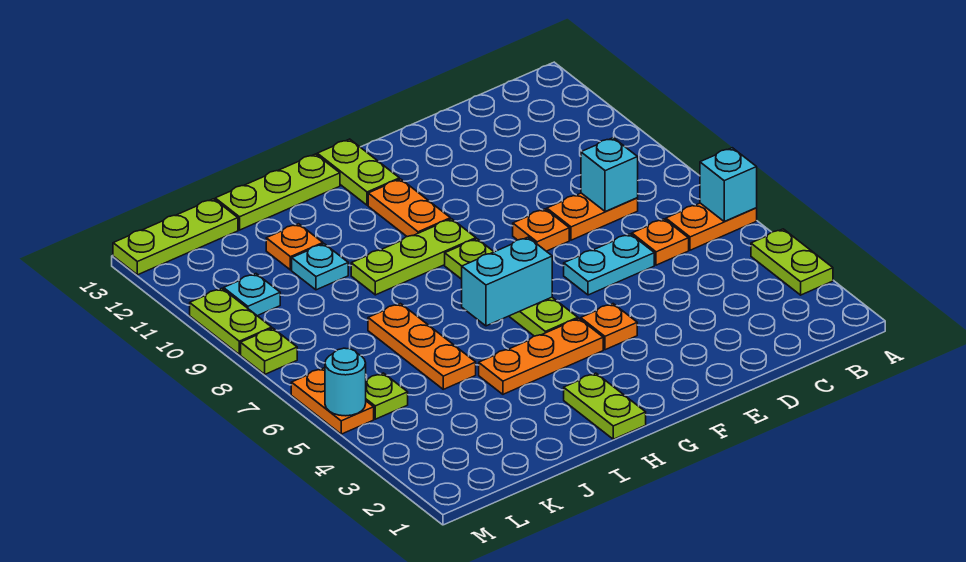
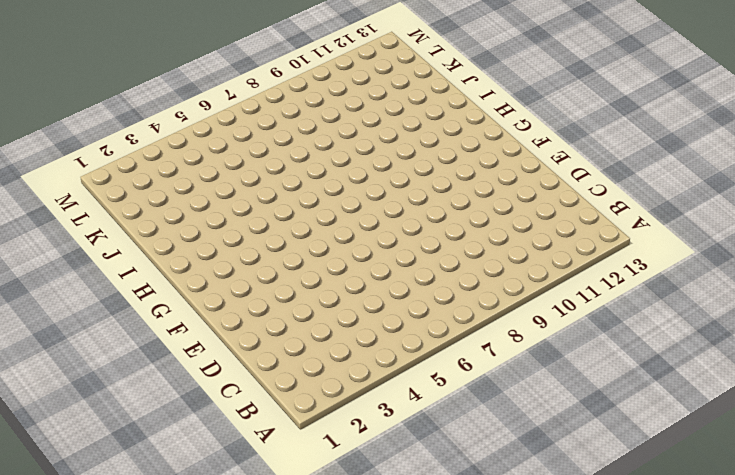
none -> lime plate A3:A4 level 1
none -> orange plate A6:B6 level 1
none -> orange plate C6 level 1

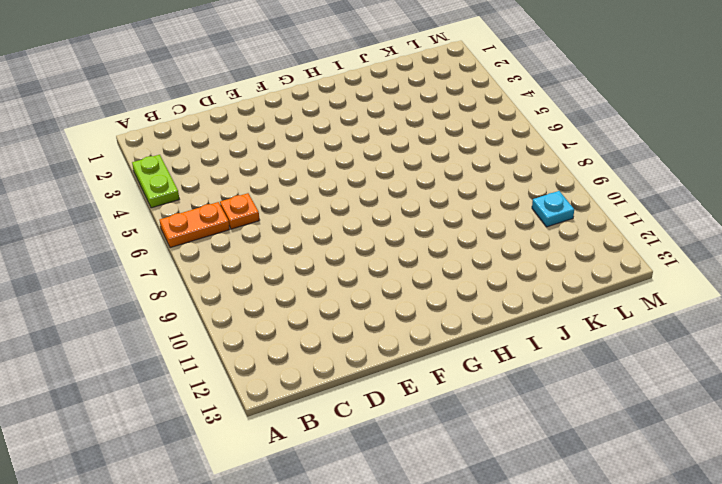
none -> orange plate C8:D8 level 1
none -> cyan plate D6:E6 level 1
none -> orange plate E8 level 1

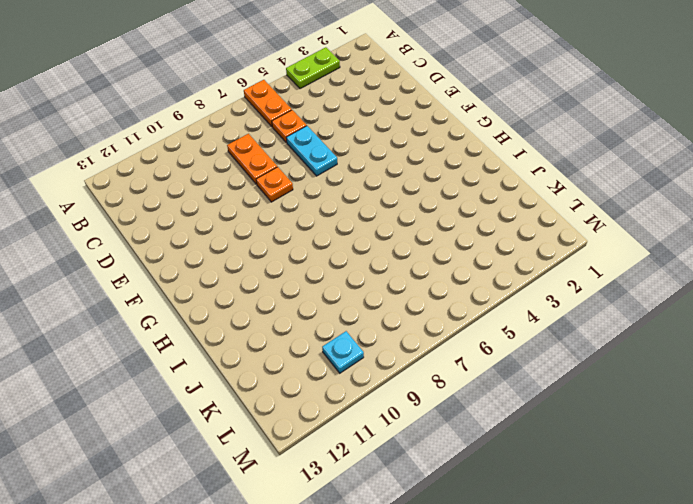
none -> orange plate F4 level 1
none -> orange plate G4:I4 level 1
none -> lime plate G5:G8 level 1

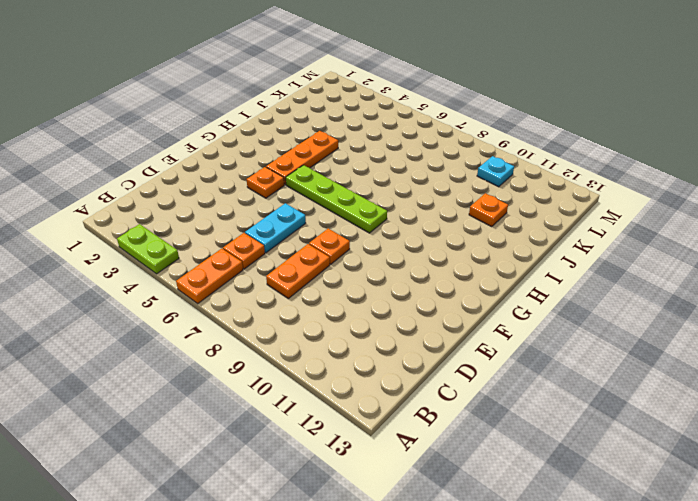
none -> lime plate G9:I9 level 1
none -> orange plate G10:G11 level 1
none -> lime plate G12:G13 level 1

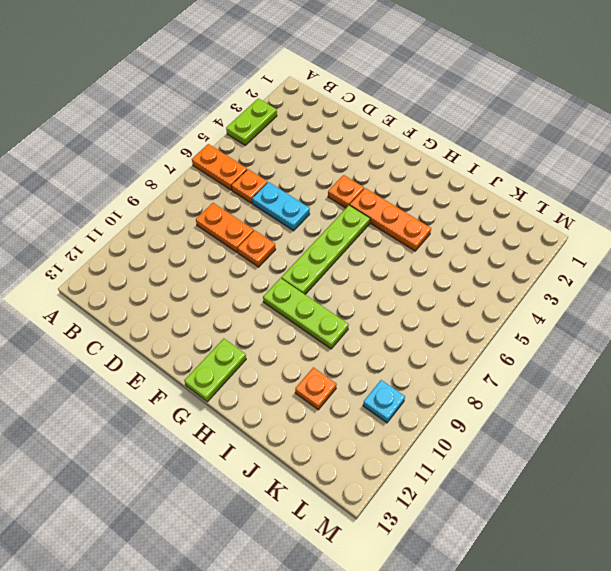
none -> orange plate G10:G11 level 1
none -> lime plate H1:H2 level 1
none -> lime plate H13:J13 level 1

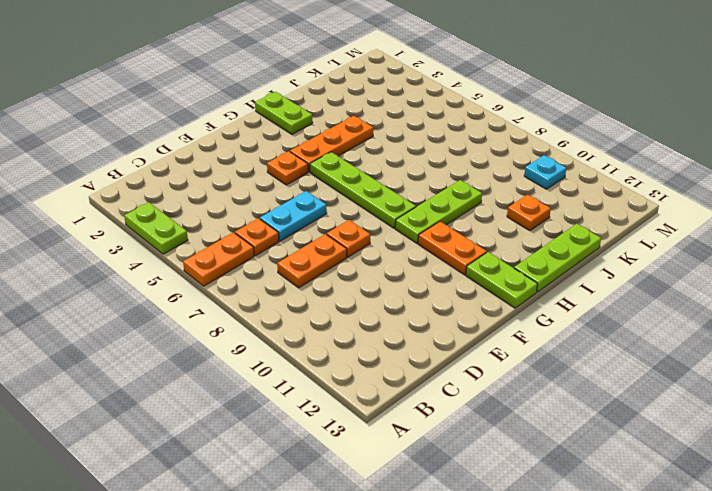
none -> orange plate J5:J7 level 1
none -> cyan plate J10 level 1
none -> lime plate K13:M13 level 1

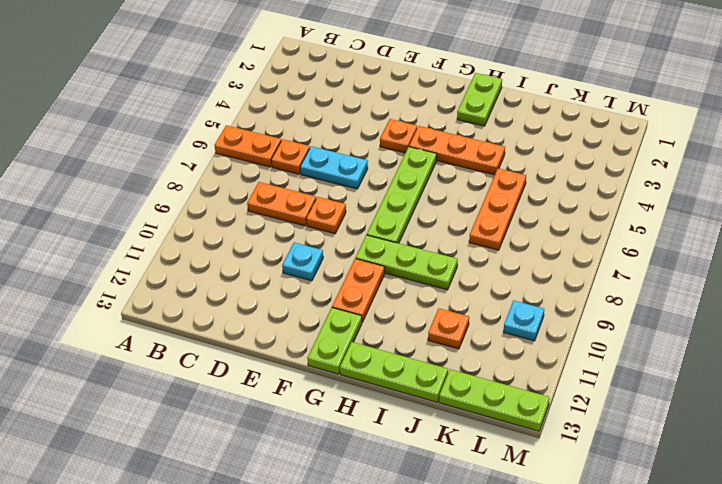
cyan plate E10 level 1 -> cyan plate J10 level 1
none -> lime plate A3:A4 level 1
none -> lime plate L5 level 1
none -> orange plate M5:M6 level 1

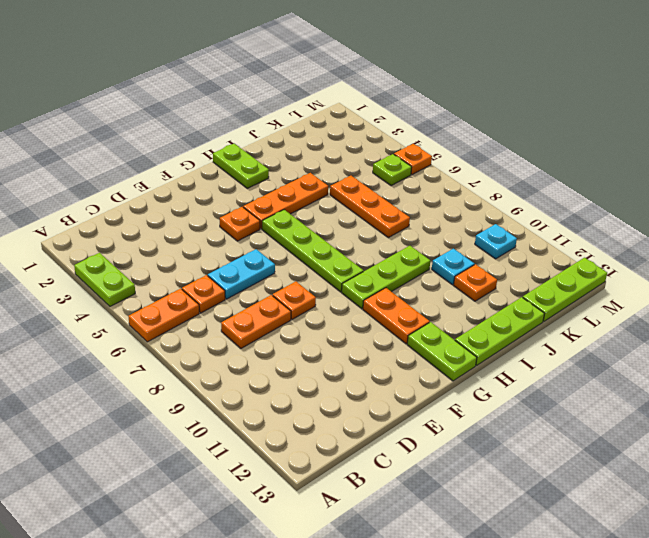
orange plate M5 level 1 -> orange plate M5:M6 level 1
none -> lime plate M8 level 1
none -> lime plate M9:M10 level 1
none -> cyan brick A6 level 2

